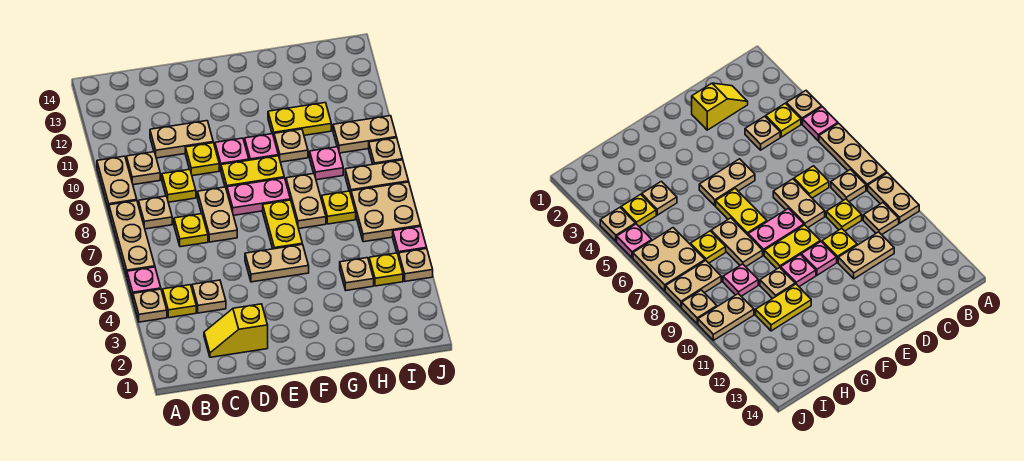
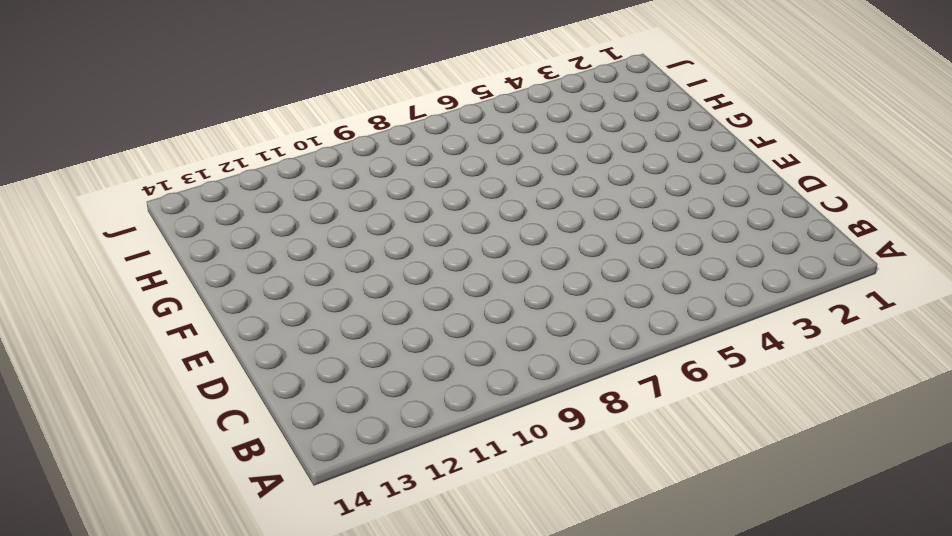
none -> tan plate A4 level 1
none -> pink plate A5 level 1
none -> tan plate A6:A8 level 1
none -> tan plate A9:A10 level 1

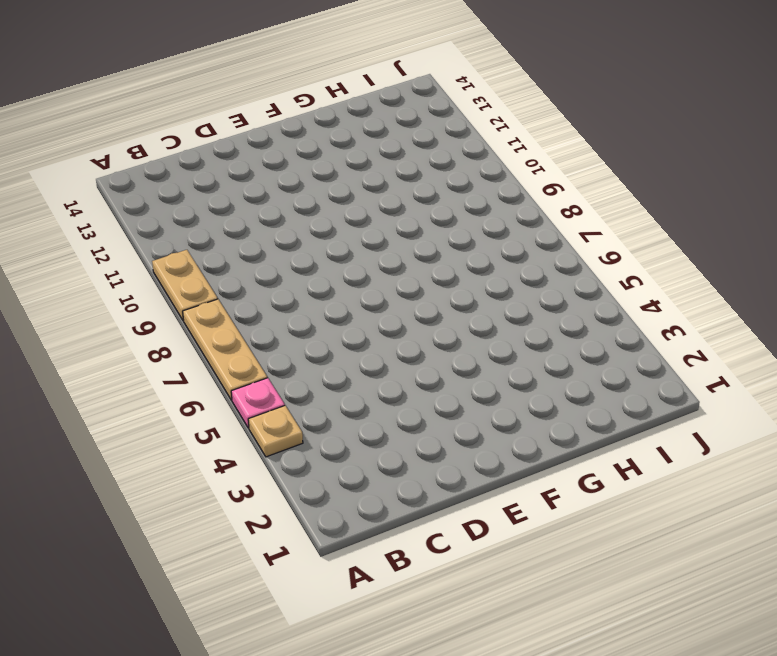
none -> yellow plate B4 level 1
none -> tan plate B8 level 1
none -> tan plate B10 level 1
none -> yellow slope C2:D2 level 1 top D

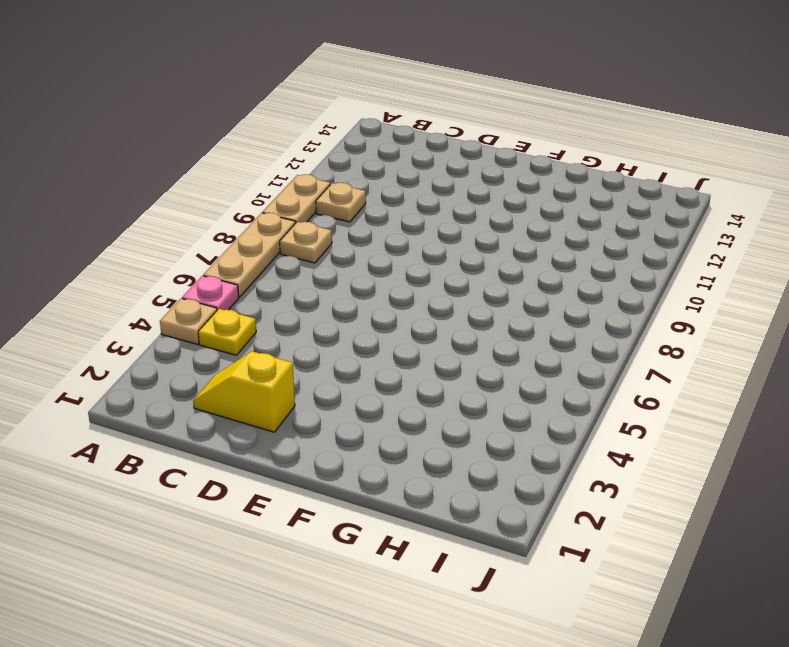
none -> tan plate C4 level 1
none -> yellow plate C7 level 1
none -> yellow plate C9 level 1
none -> tan plate C11:D11 level 1

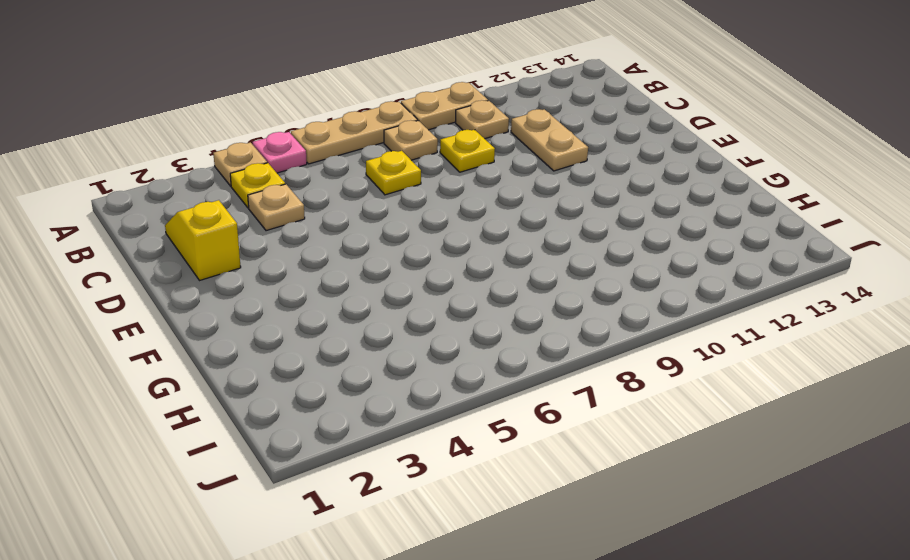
none -> tan plate D7:D8 level 1
none -> yellow plate D10 level 1
none -> tan plate E5:F5 level 1
none -> pink plate E8:F8 level 1

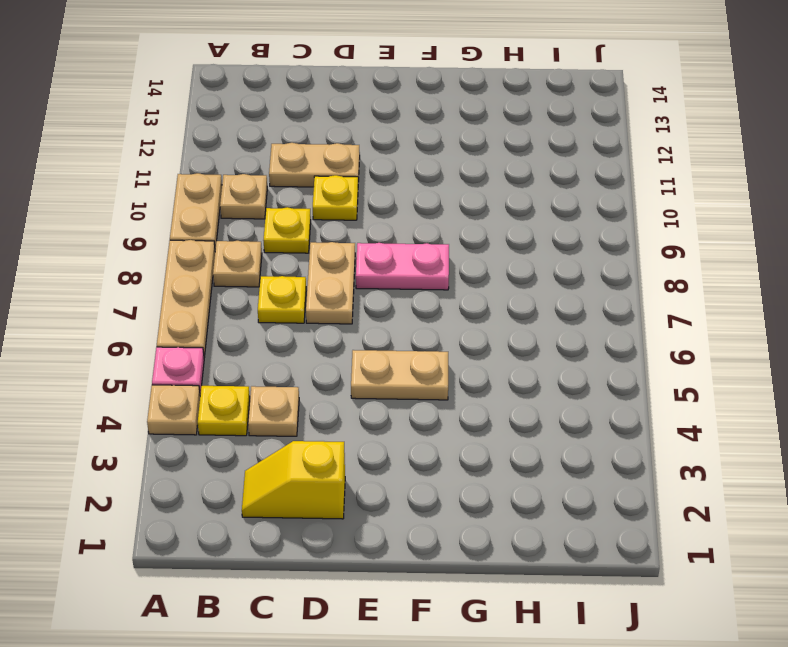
none -> yellow plate E9:F9 level 1
none -> pink plate E10 level 1
none -> yellow plate F6:F7 level 1
none -> pink plate F10 level 1

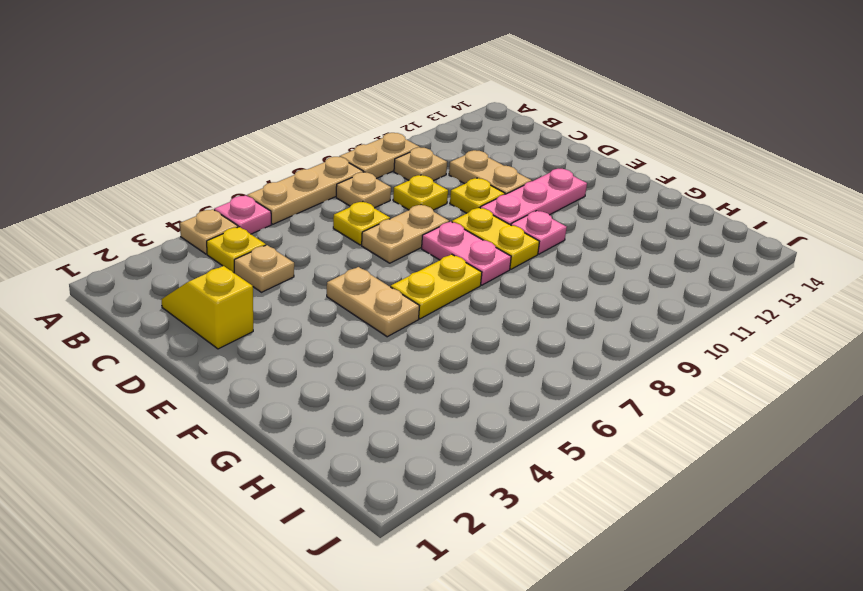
pink plate E10:E12 level 1 -> pink plate E10 level 1
none -> tan plate G7:G8 level 1
none -> tan plate G10 level 1
none -> yellow plate G11:H11 level 1
none -> tan plate H4 level 1

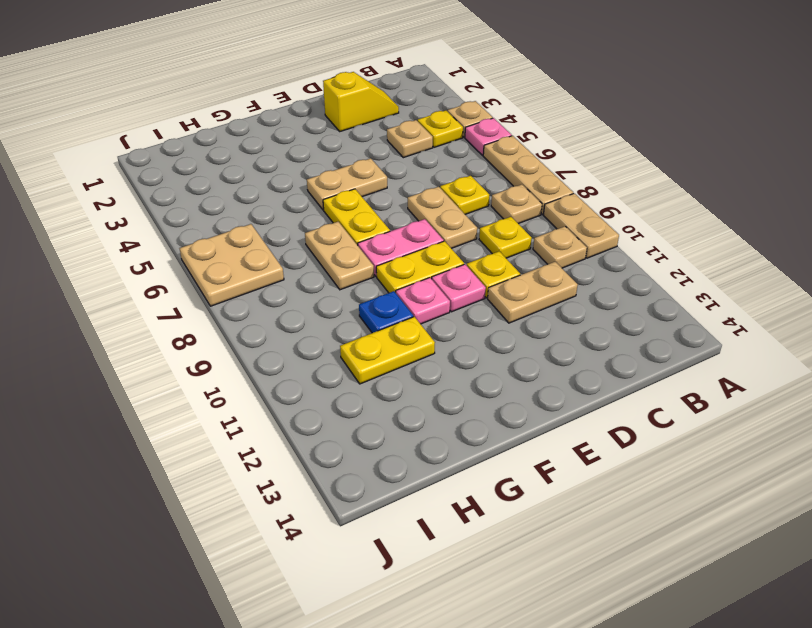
blue plate G10 level 1 -> tan plate G10 level 1
none -> tan plate H4 level 1
none -> yellow plate H7 level 1
none -> pink plate H9 level 1
none -> yellow plate I4 level 1

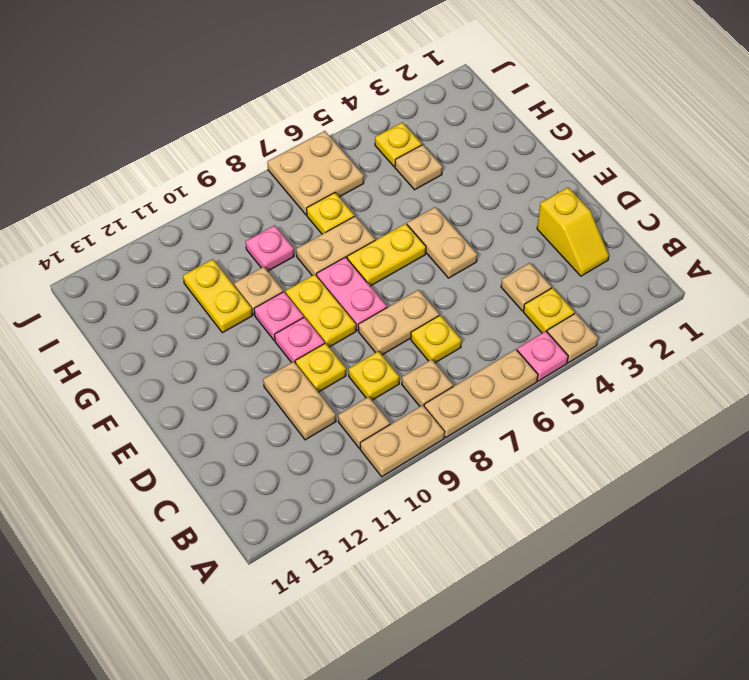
none -> tan plate I8:J8 level 1
none -> tan plate I10:J10 level 1
none -> tan plate J4 level 1
none -> pink plate J5 level 1

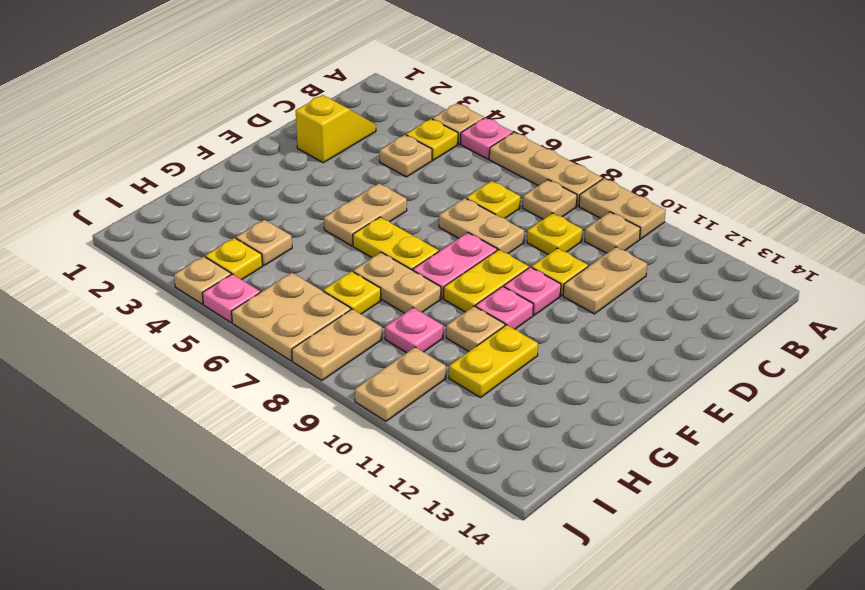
none -> tan plate J9 level 1

